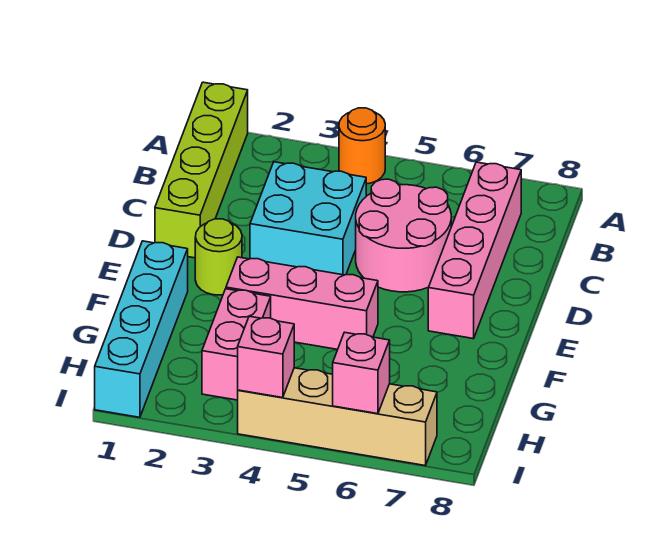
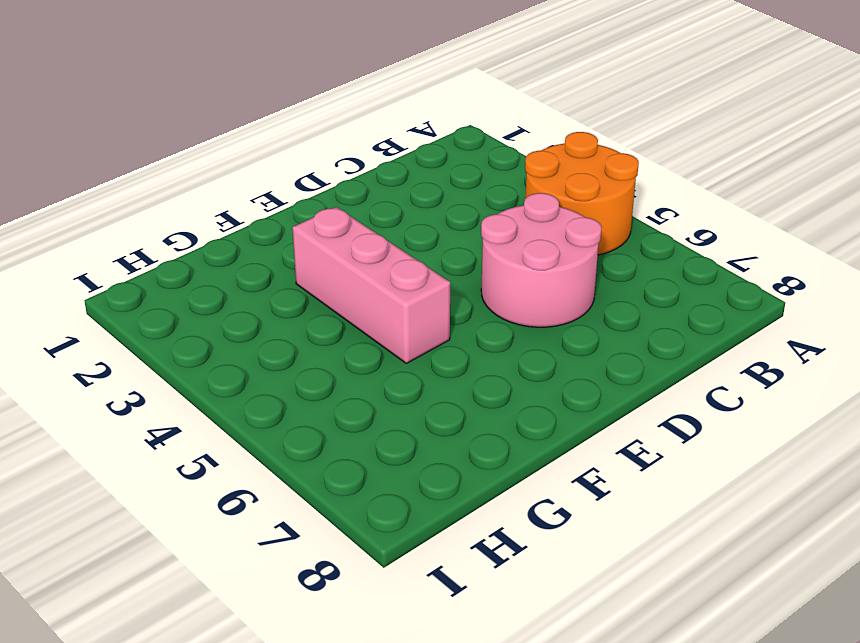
orange round brick A4:B5 level 1 -> orange round brick A4 level 1
none -> lime brick A1:D1 level 1
none -> pink brick B7:E7 level 1
none -> cyan brick C3:D4 level 1

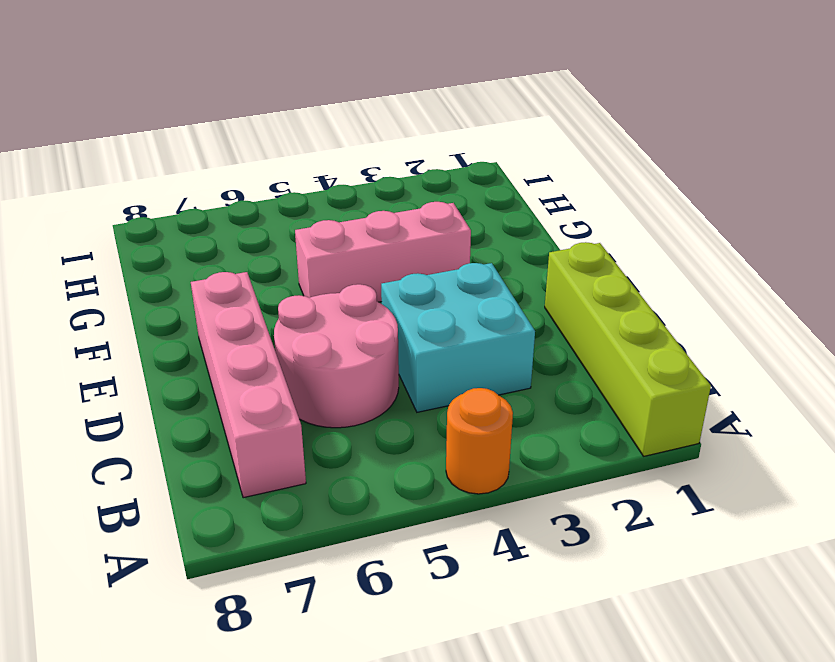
none -> lime round brick E2 level 1
none -> cyan brick F1:I1 level 1
none -> pink brick G3:H3 level 1

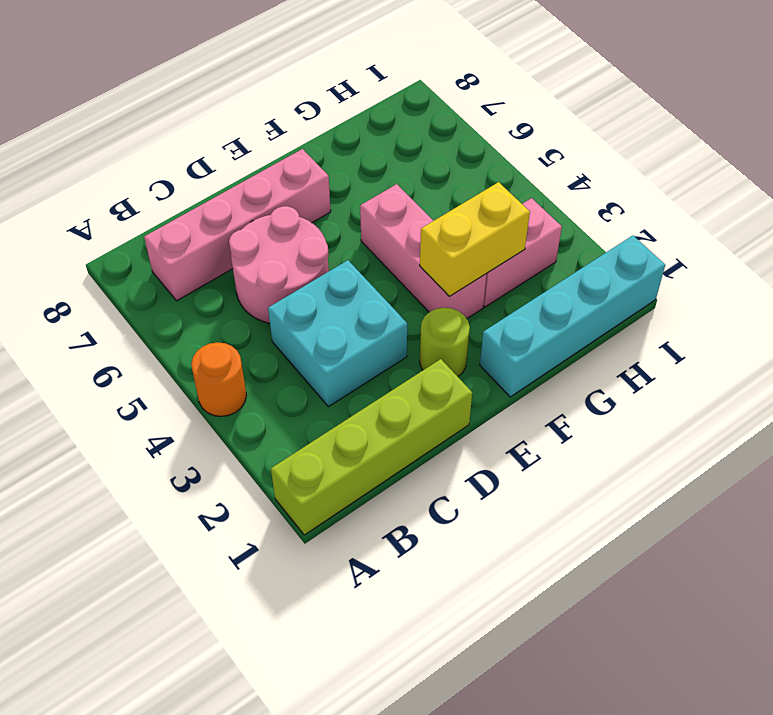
yellow brick F3:G3 level 2 -> none
none -> tan brick I4:I7 level 1
none -> pink brick I4 level 2
none -> pink brick I6 level 2

